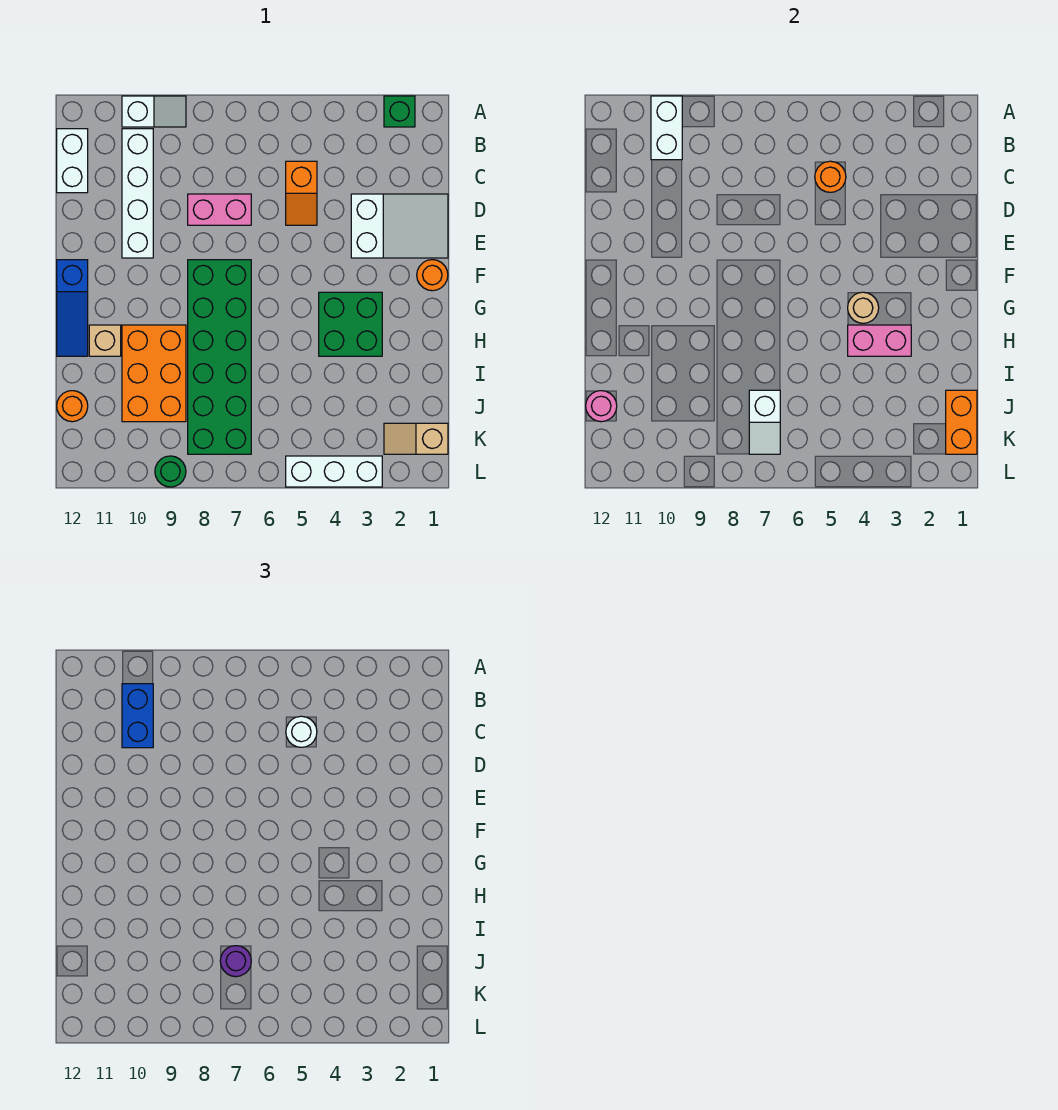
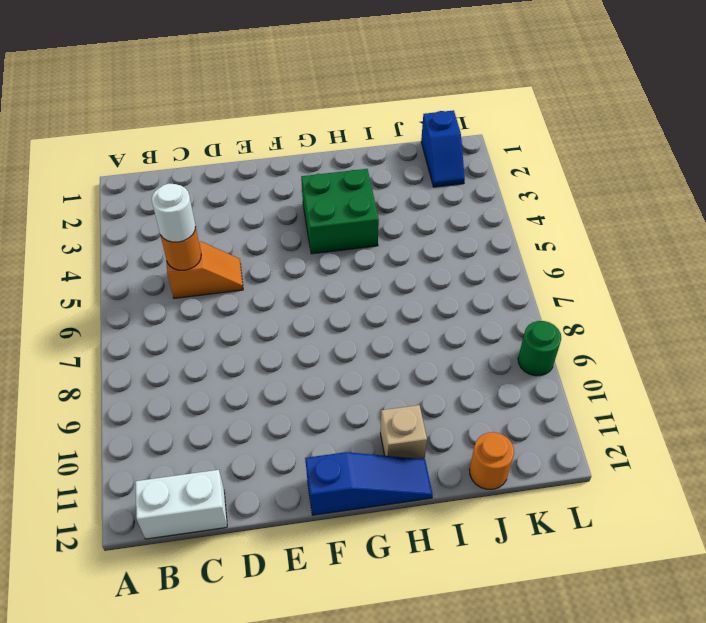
blue slope K1:K2 level 1 top 1 -> tan slope K1:K2 level 1 top 1
none -> green brick A2 level 1
none -> white slope A9:A10 level 1 top 10
none -> white brick B10:E10 level 1

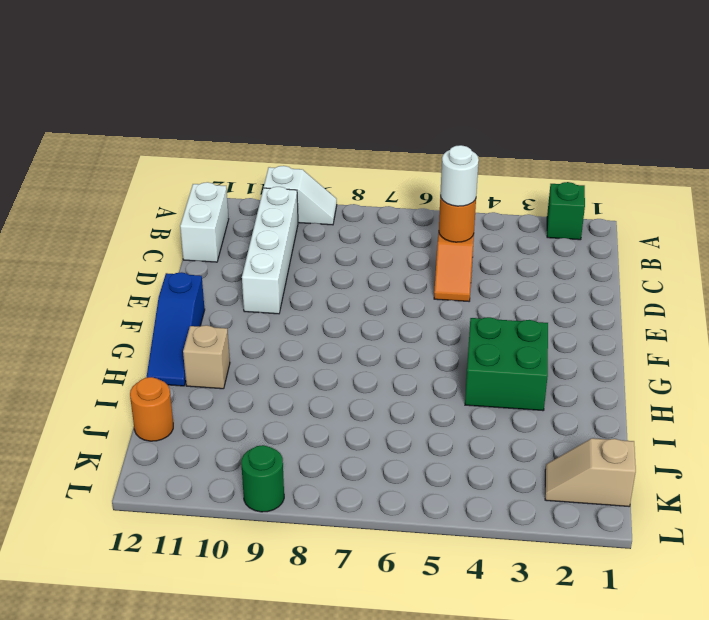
none -> white slope D1:E3 level 1 top 3
none -> pink brick D7:D8 level 1
none -> orange round brick F1 level 1

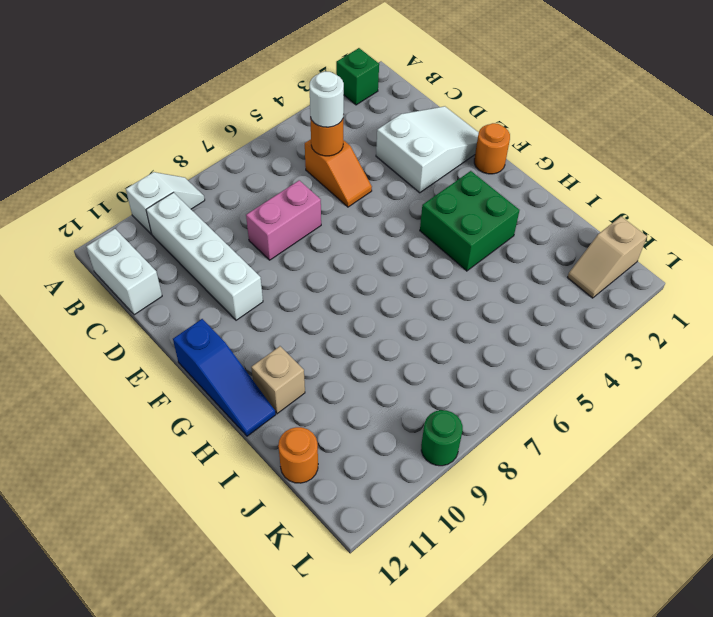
none -> green brick F7:K8 level 1
none -> orange brick H9:J10 level 1
none -> white brick L3:L5 level 1

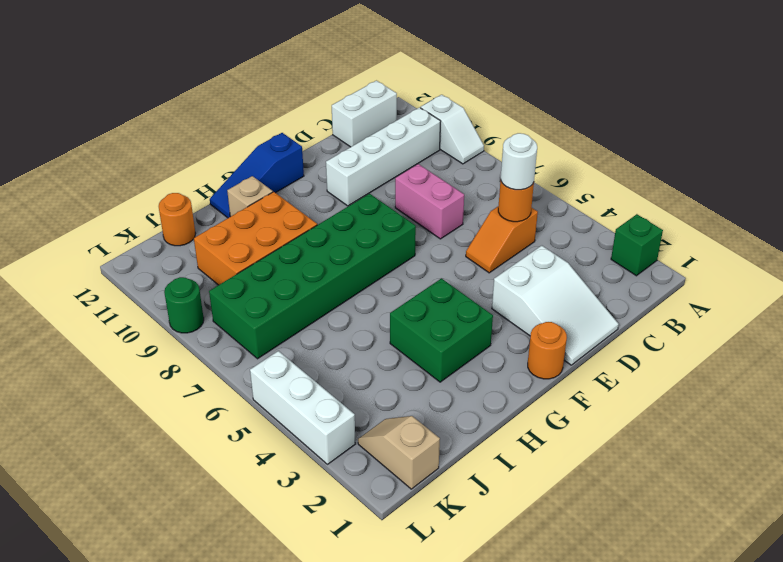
none -> white brick A10:B10 level 2
none -> tan round brick G4 level 2
none -> pink brick H3:H4 level 2

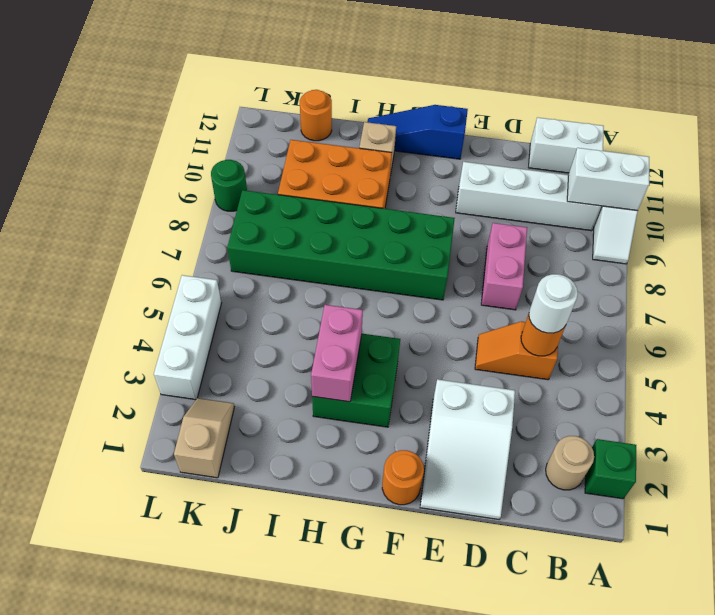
tan round brick B2 level 1 -> tan round brick G4 level 2
none -> orange brick J1:K1 level 2
none -> white slope J7:K7 level 2 top J
none -> pink round brick J12 level 2

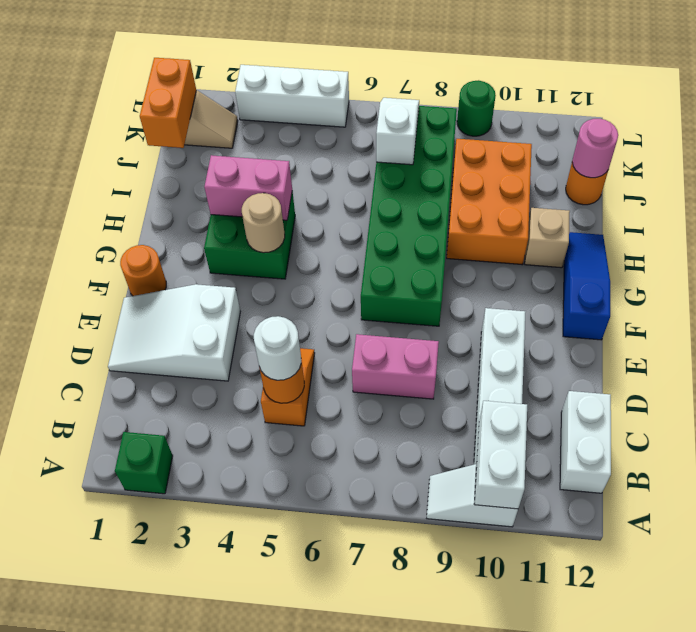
none -> blue brick B10:C10 level 3
none -> purple round brick J7 level 3

